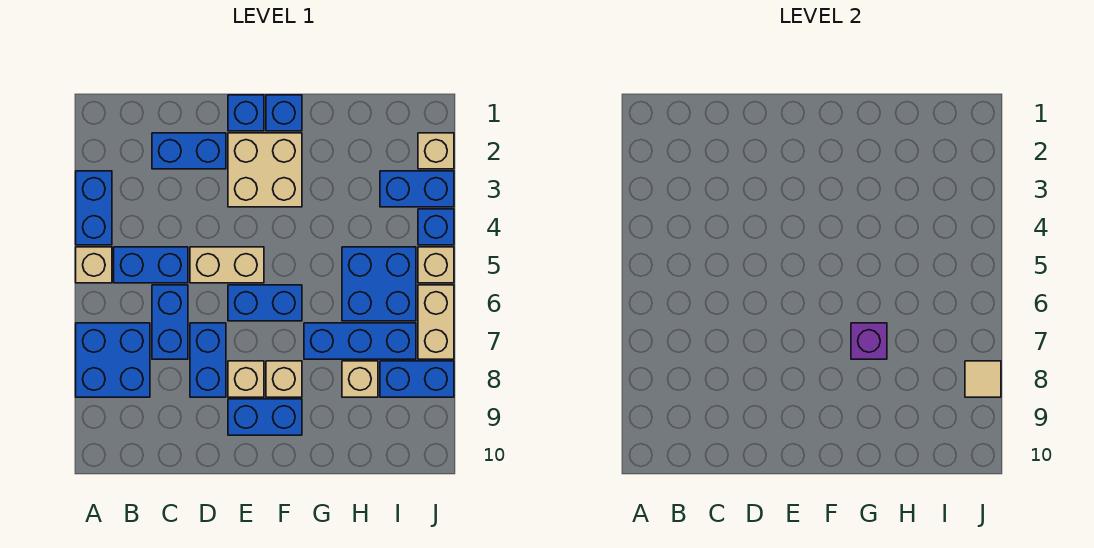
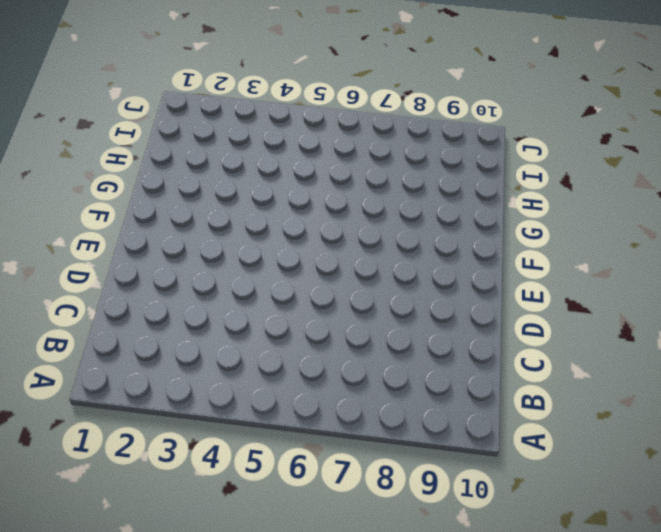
none -> blue brick A3:A4 level 1
none -> tan brick A5 level 1
none -> blue brick A7:B8 level 1

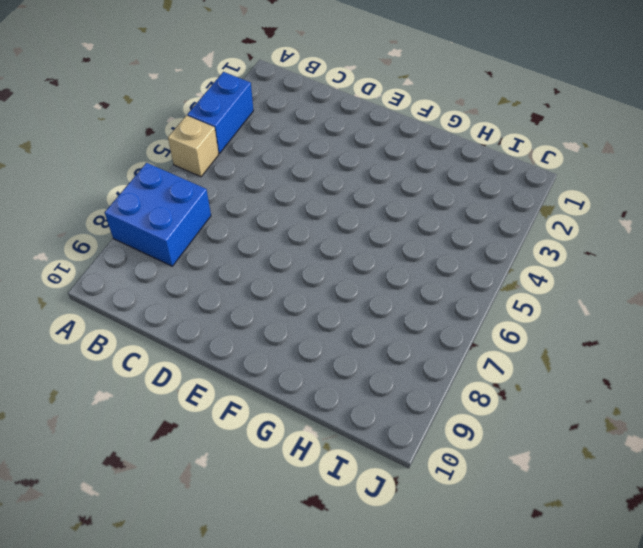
none -> blue brick B5:C5 level 1
none -> blue brick C2:D2 level 1
none -> blue brick C6:C7 level 1

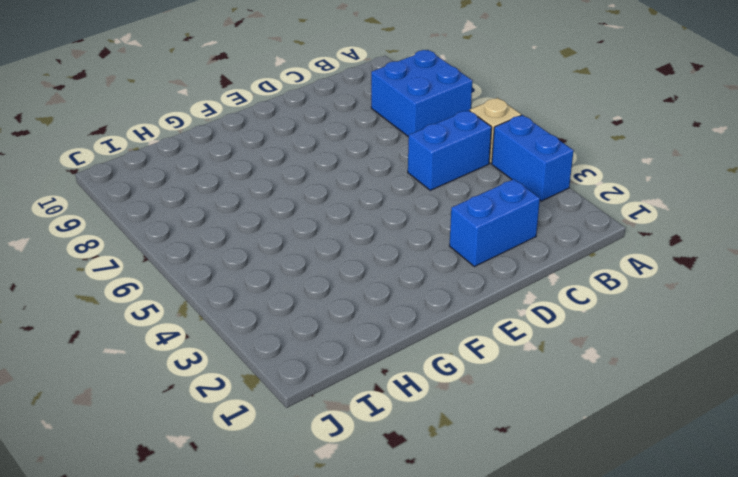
none -> blue brick C6:C7 level 1
none -> tan brick D5:E5 level 1
none -> blue brick D7:D8 level 1

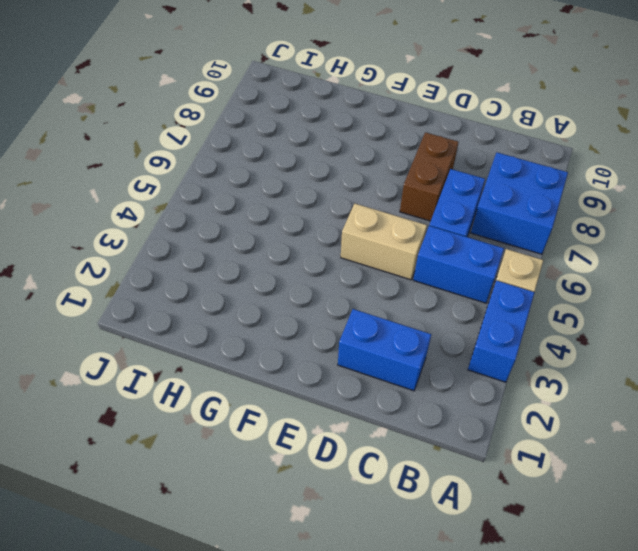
brown brick D7:D8 level 1 -> blue brick D7:D8 level 1
none -> blue brick E1 level 1
none -> tan brick E2:F3 level 1
none -> blue brick E6:F6 level 1

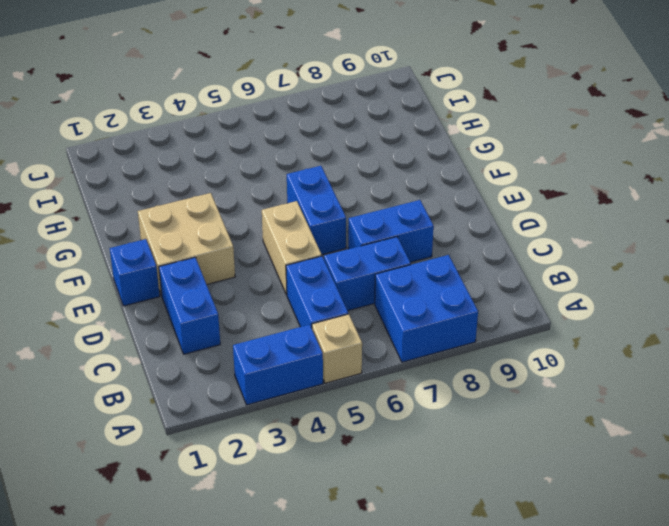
none -> tan brick E8 level 1
none -> blue brick E9:F9 level 1
none -> blue brick F1 level 1

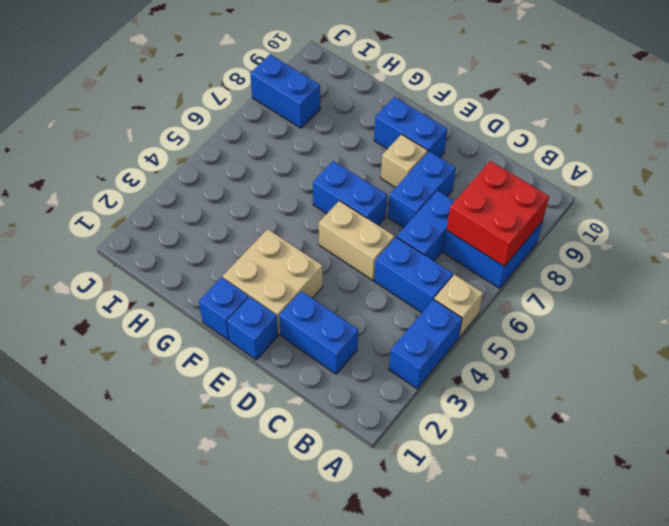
red brick A7:B8 level 2 -> none
none -> tan brick F8 level 1
none -> blue brick G7:I7 level 1
none -> blue brick H5:I6 level 1

